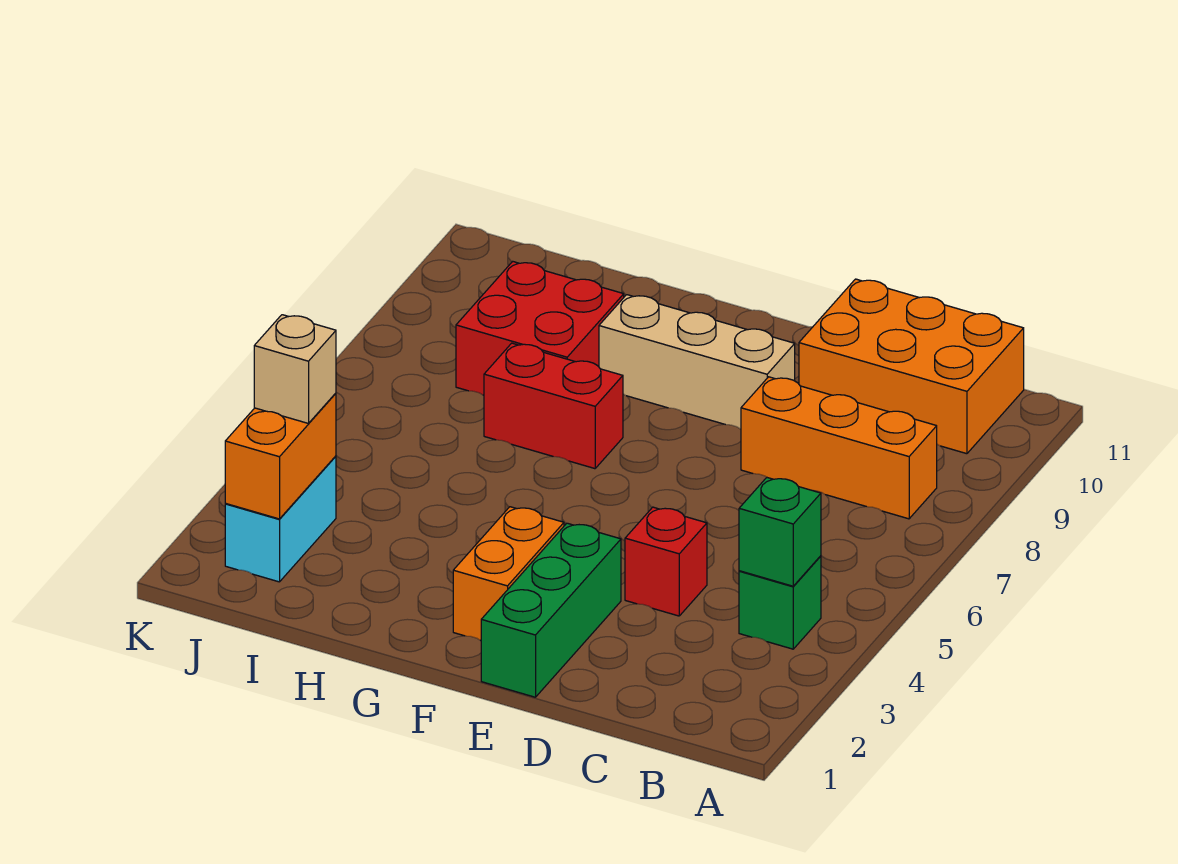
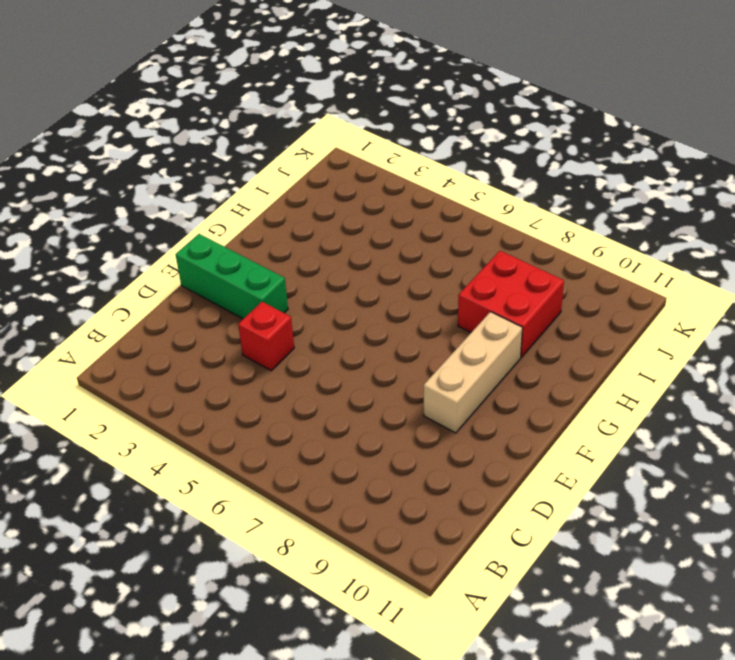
none -> green brick B4 level 1
none -> orange brick B8:D8 level 1
none -> orange brick B10:D11 level 1

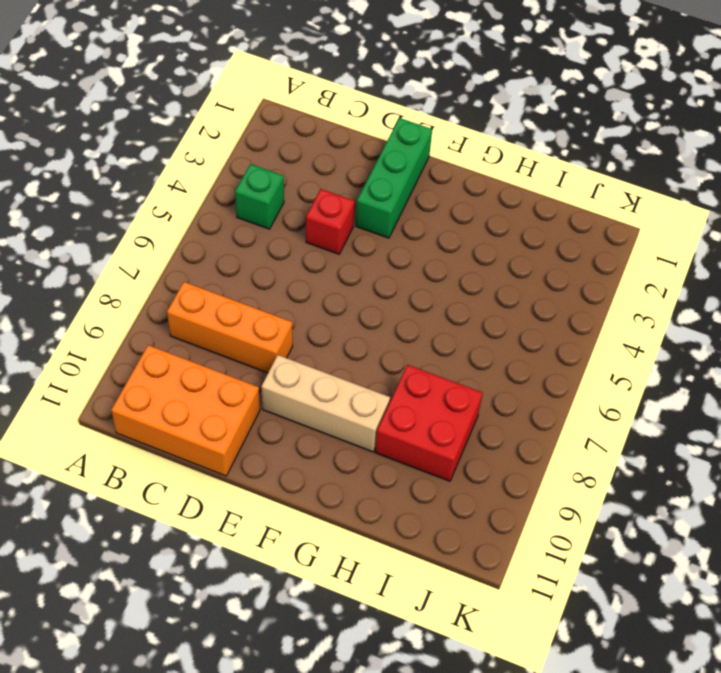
none -> orange brick F2:F3 level 1
none -> red brick G7:H7 level 1
none -> cyan brick J2:J3 level 1

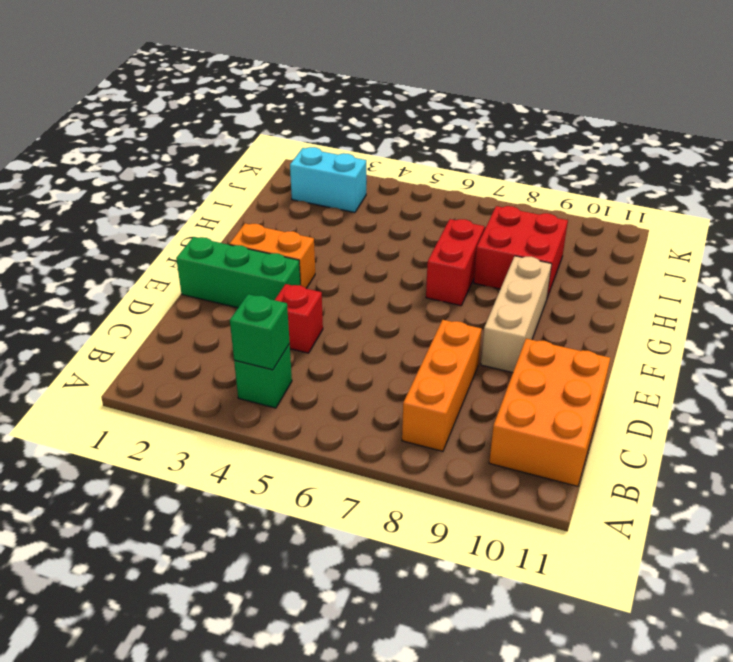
none -> orange brick J2:J3 level 2
none -> tan brick J3 level 3

